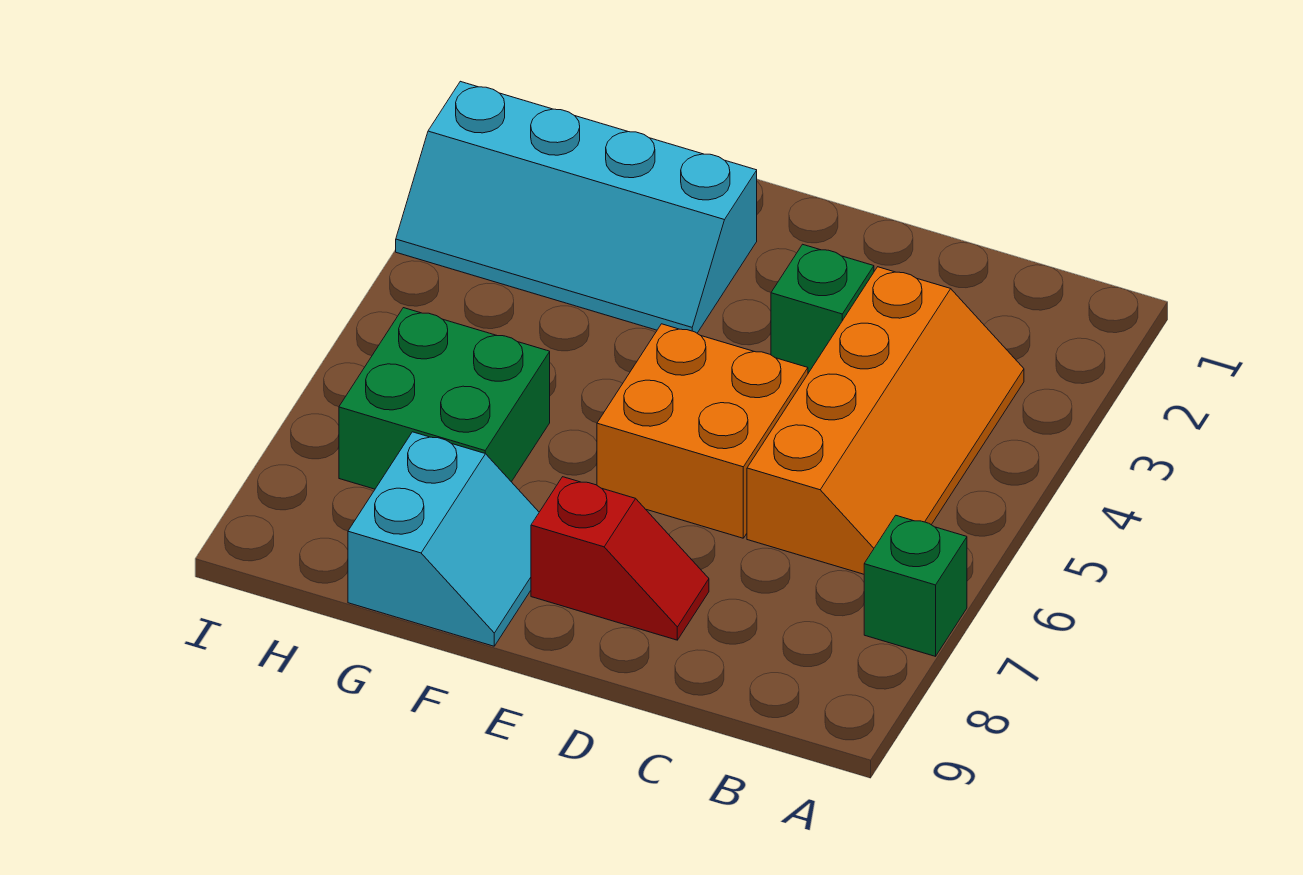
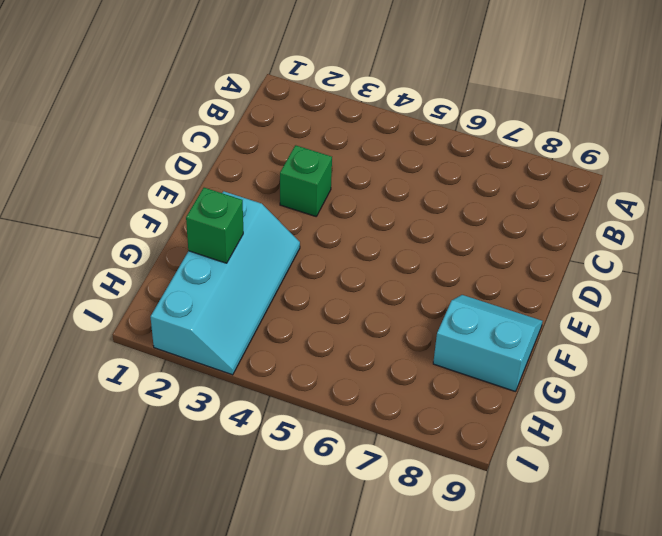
green brick G2 level 2 -> green brick A7 level 1
none -> orange slope B3:C6 level 1 top C
none -> orange brick D5:E6 level 1

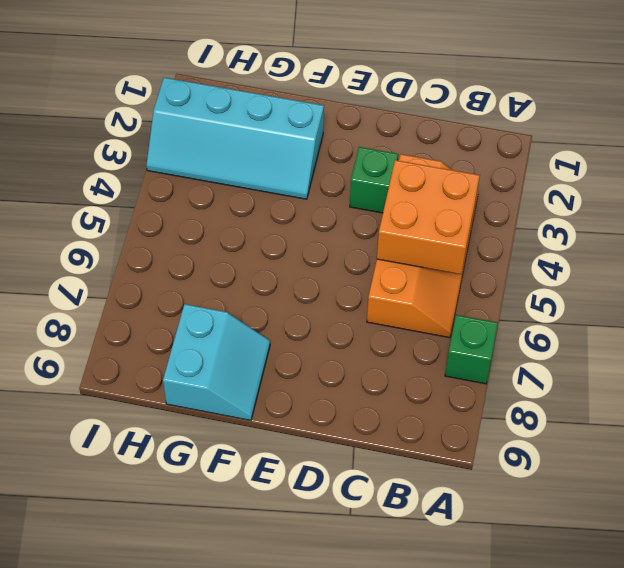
orange brick B4:C5 level 2 -> orange brick D5:E6 level 1
none -> red slope D8:E8 level 1 top E
none -> green brick G6:H7 level 1

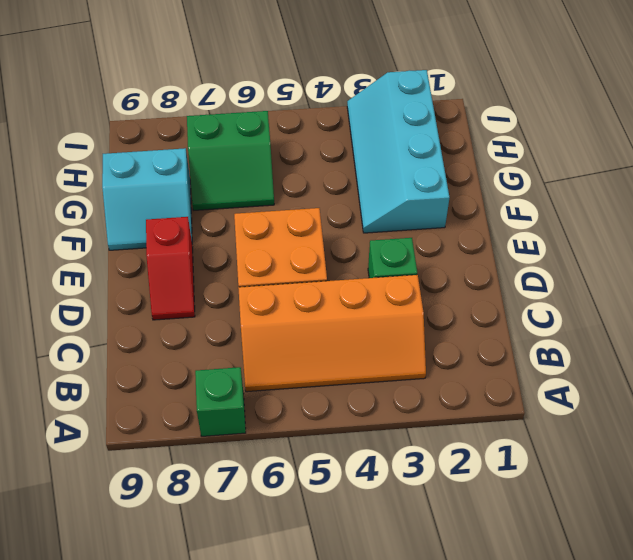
green slope G6:H7 level 1 top H -> green brick G6:H7 level 1

